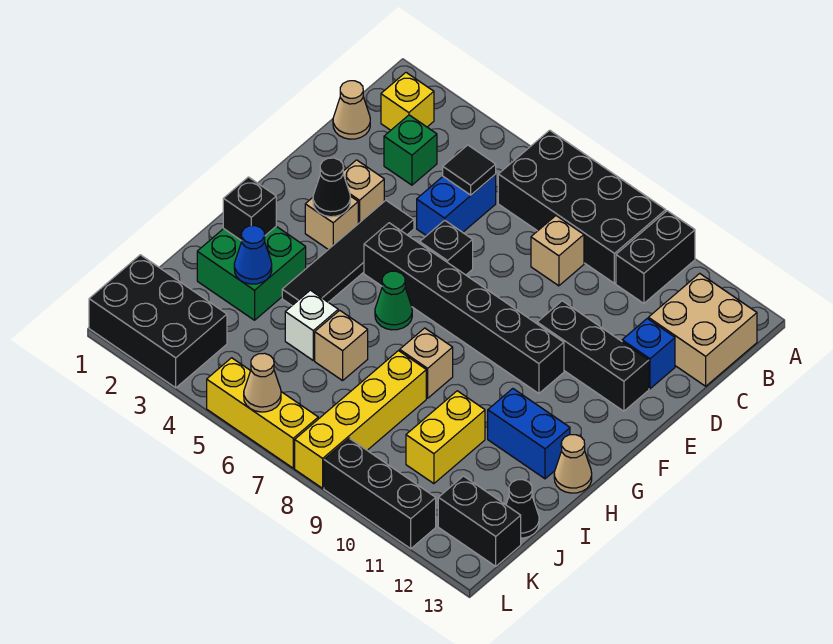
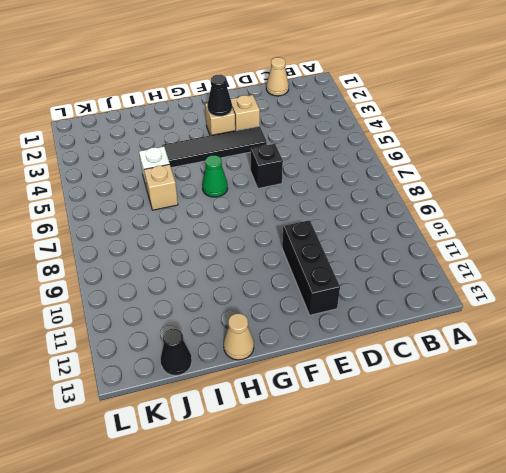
none -> black brick A6:B9 level 1
none -> black brick A10:B10 level 1
none -> yellow brick B2 level 1
none -> tan brick B12:C13 level 1

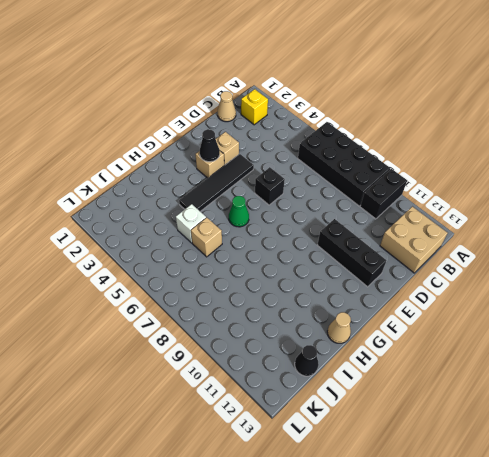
none -> green brick C3 level 1
none -> blue brick C5:D5 level 1
none -> tan brick C8 level 1
none -> blue brick D12 level 1

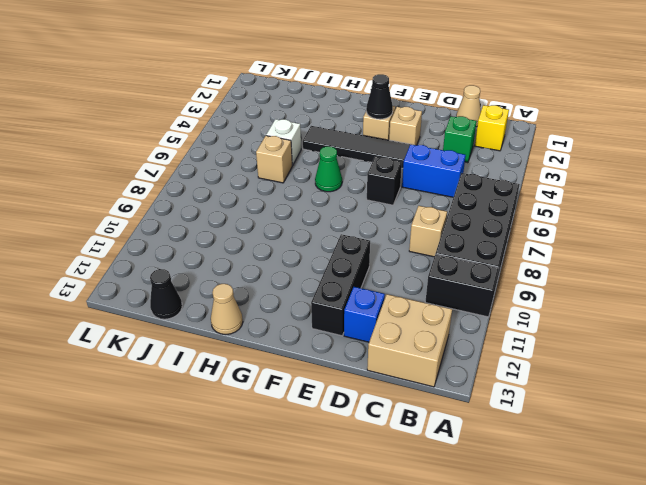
none -> black brick F5:F10 level 1
none -> green brick H2:I3 level 1
none -> tan brick H8 level 1
none -> blue brick H11:H12 level 1

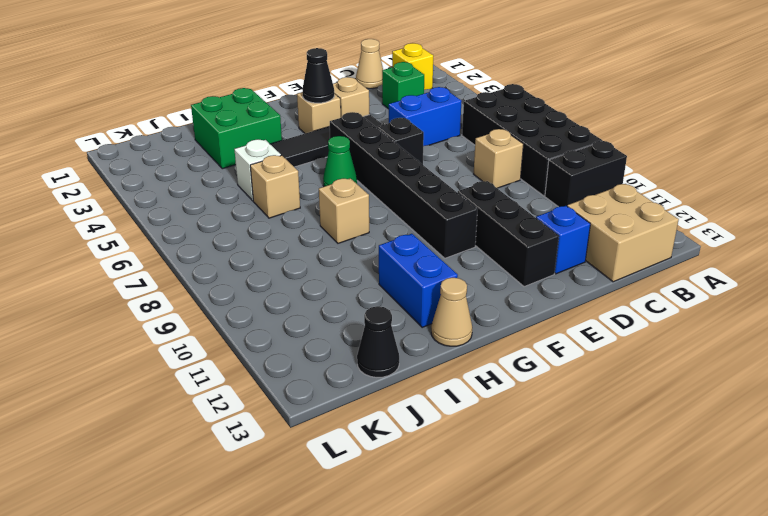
none -> yellow brick I8:L8 level 1
none -> yellow brick I10:J10 level 1
none -> black brick K1:L3 level 1
none -> black brick K12:K13 level 1

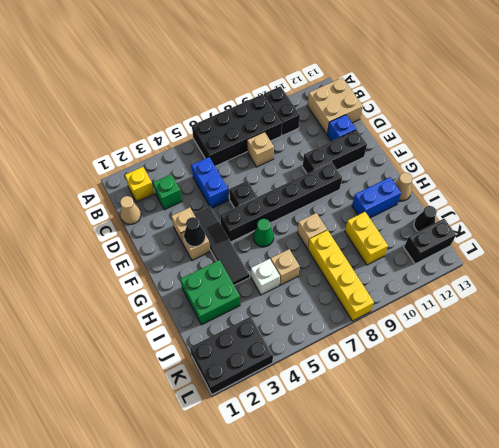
none -> yellow brick L5:L7 level 1
none -> black brick L9:L11 level 1
none -> black tile C5 level 2
none -> black brick H2 level 2

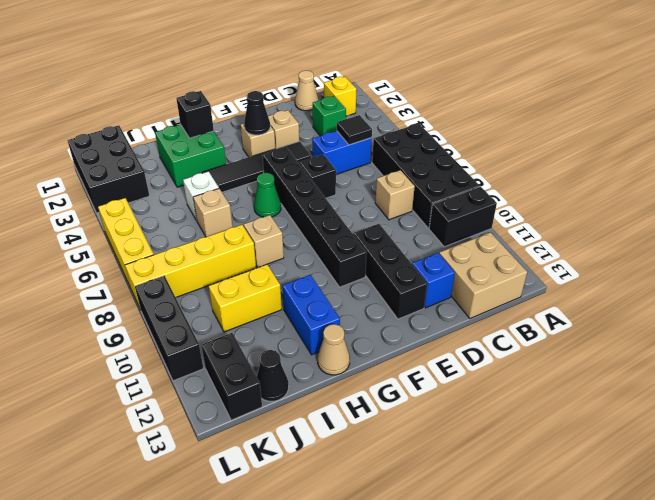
none -> blue cone I3 level 2
none -> tan cone L6 level 2

